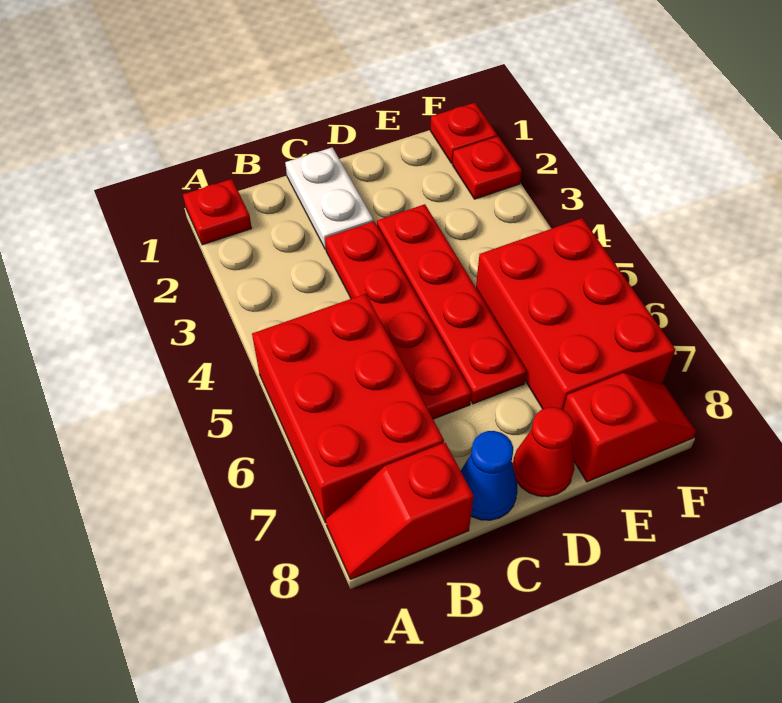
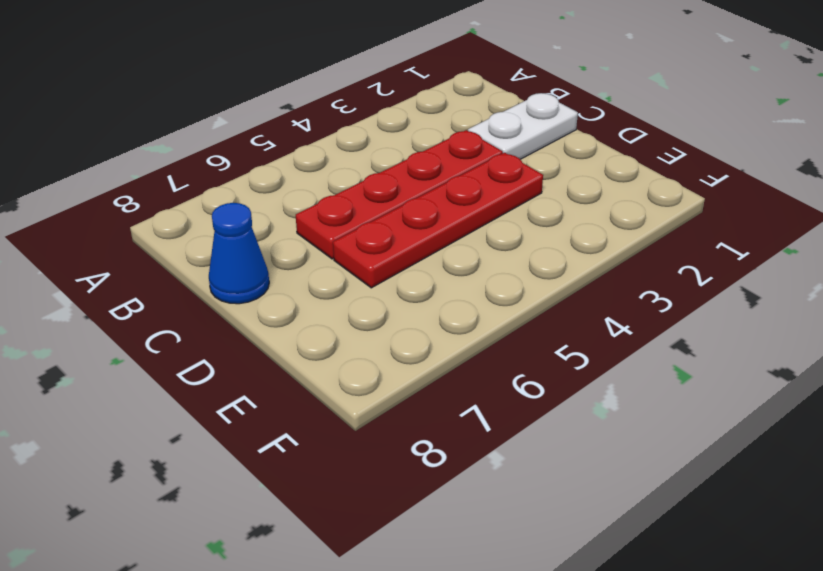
none -> red plate A1 level 1
none -> red brick A5:B7 level 1
none -> red slope A8:B8 level 1 top B

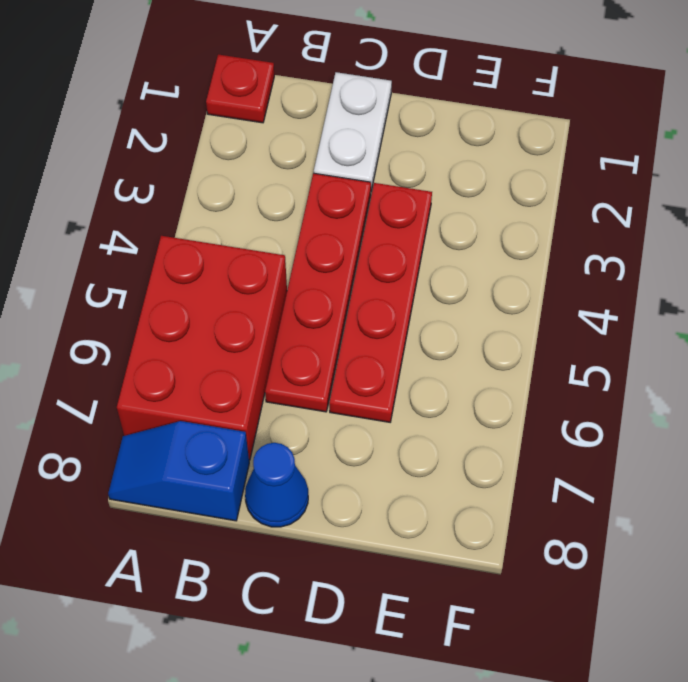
blue slope A8:B8 level 1 top B -> red slope A8:B8 level 1 top B
none -> red cone D8 level 1
none -> red brick E5:F7 level 1
none -> red slope E8:F8 level 1 top E

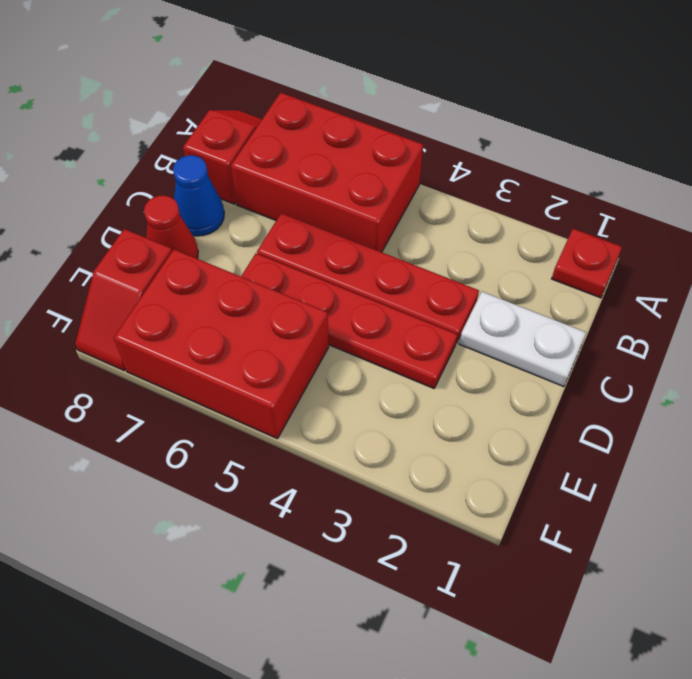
none -> red plate F1 level 1
none -> red plate F2 level 1

